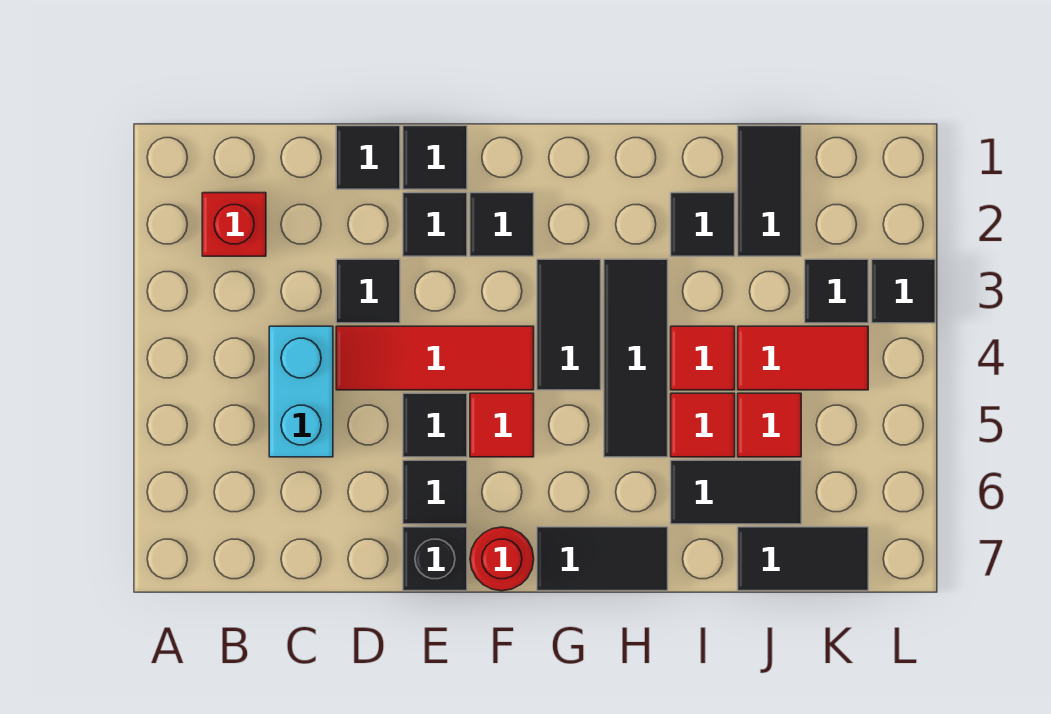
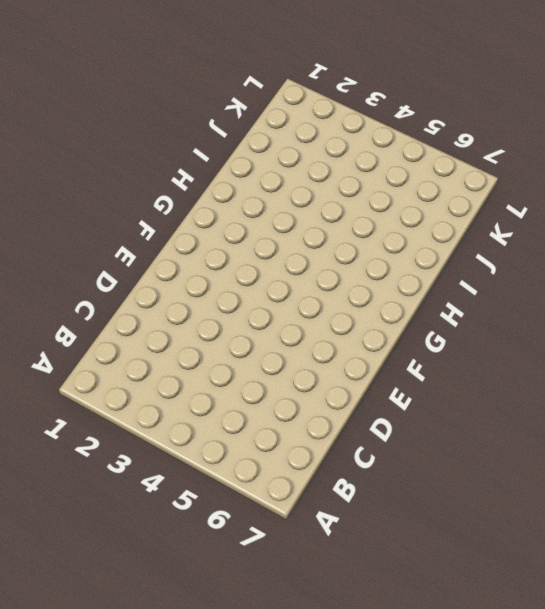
none -> red brick B2 level 1
none -> cyan brick C4:C5 level 1
none -> black tile D1 level 1

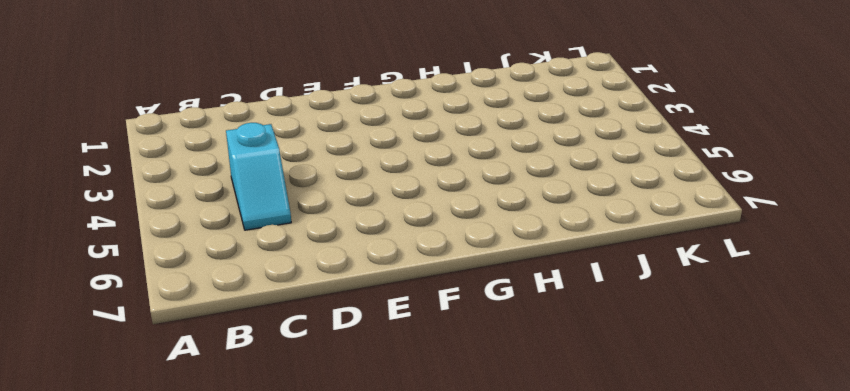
cyan slope C4:C5 level 1 top 4 -> cyan brick C4:C5 level 1
none -> red brick B2 level 1
none -> black tile D1 level 1
none -> black tile D3 level 1

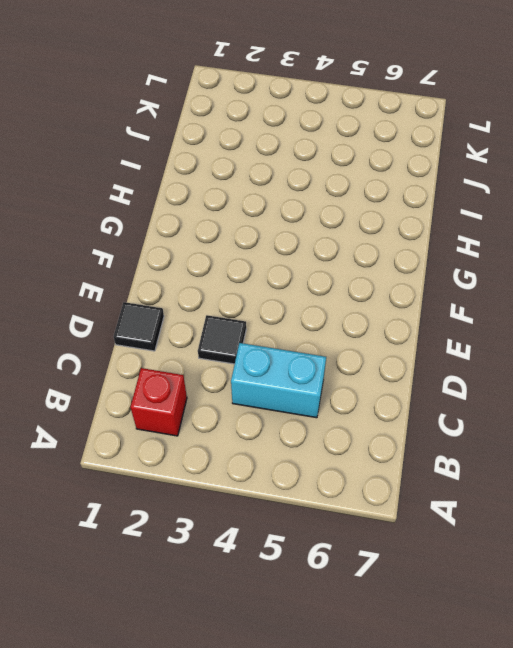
none -> red tile D4:F4 level 1
none -> black tile E1 level 1
none -> black tile E2 level 1

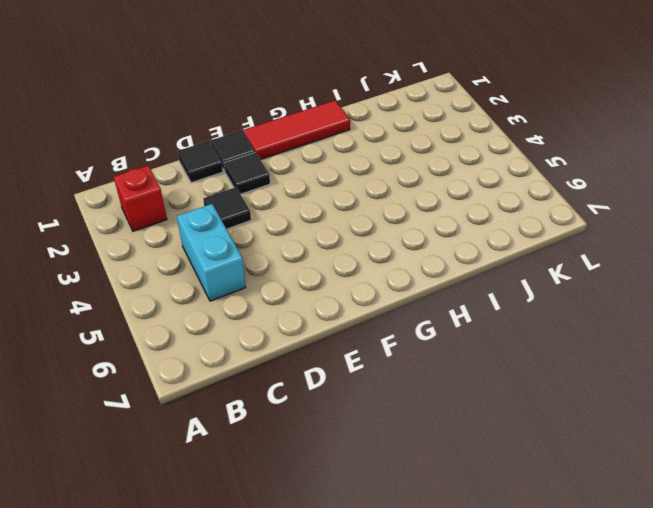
red tile F1:H1 level 1 -> red tile D4:F4 level 1
none -> black tile E5 level 1
none -> black tile E6 level 1
none -> black brick E7 level 1

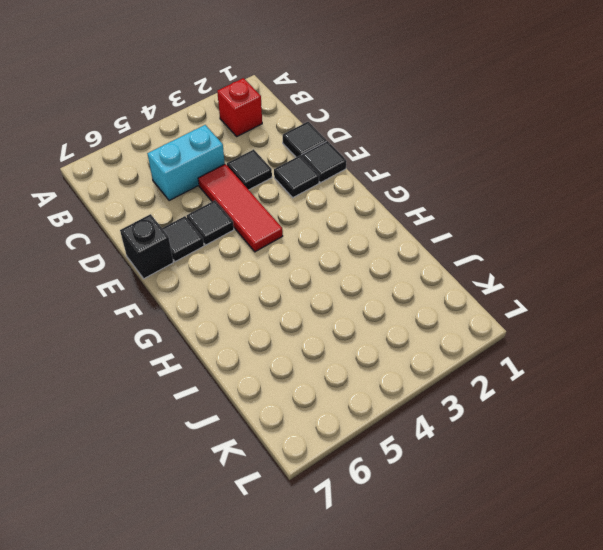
none -> black tile F2 level 1
none -> red tile F5 level 1
none -> red round brick F7 level 1

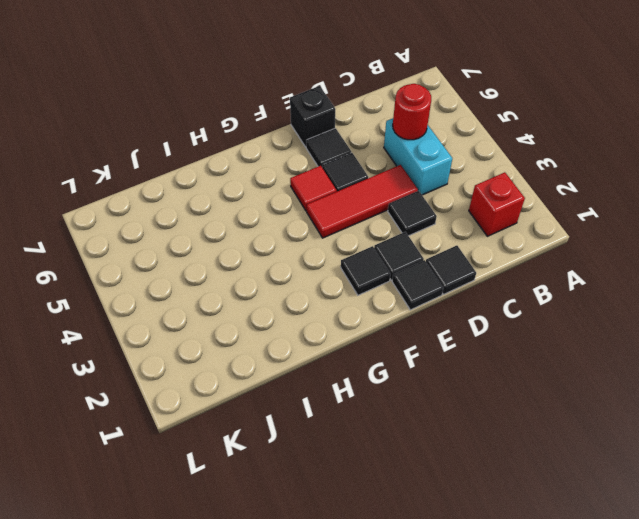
red round brick C5 level 2 -> red round brick F7 level 1
none -> black tile G3:G4 level 1
none -> black tile G7:H7 level 1
none -> black tile H3:H5 level 1

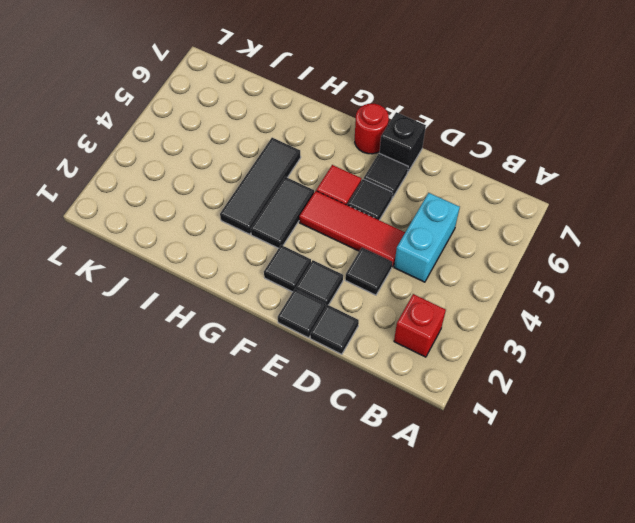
none -> black tile G7:H7 level 1
none -> black tile I2 level 1
none -> red tile I4 level 1

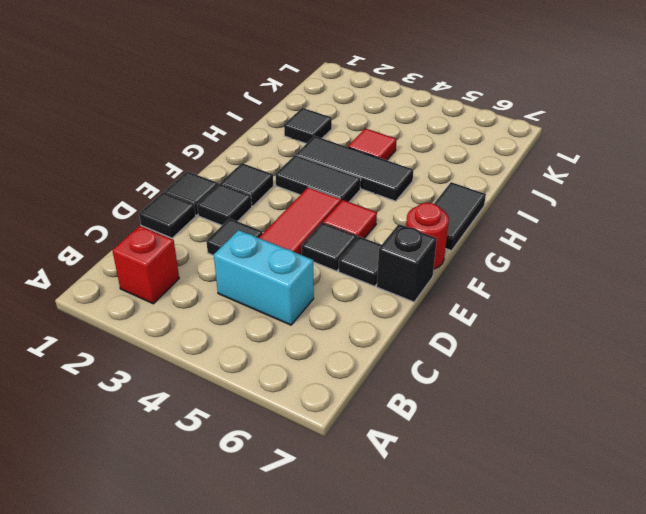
none -> red tile I5 level 1
none -> black tile I6:J6 level 1
none -> black tile J1:J2 level 1

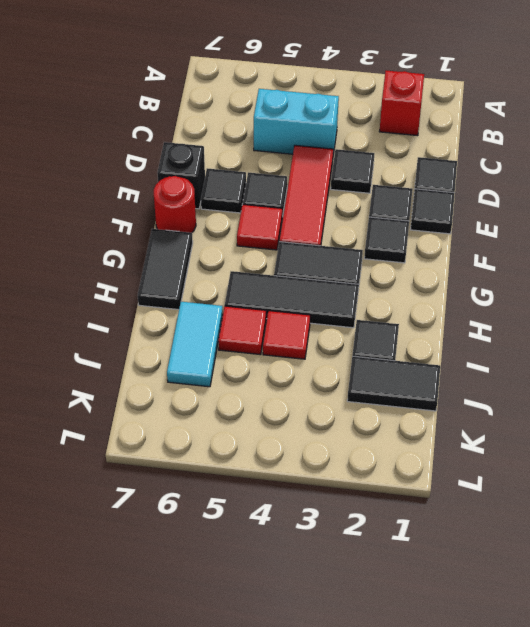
cyan tile I6:J6 level 1 -> black tile I6:J6 level 1
none -> red tile J4:K4 level 1
none -> red tile J5 level 1
none -> black tile J7:K7 level 1

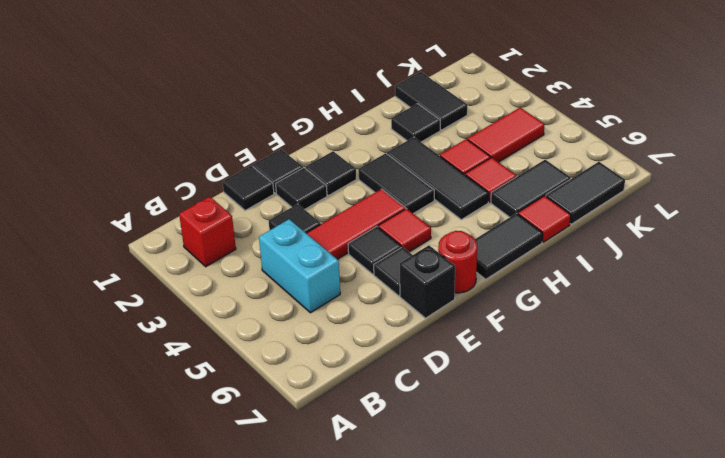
red tile I7 level 1 -> red tile J5 level 1
none -> black tile K3 level 1
none -> black tile L3 level 1

